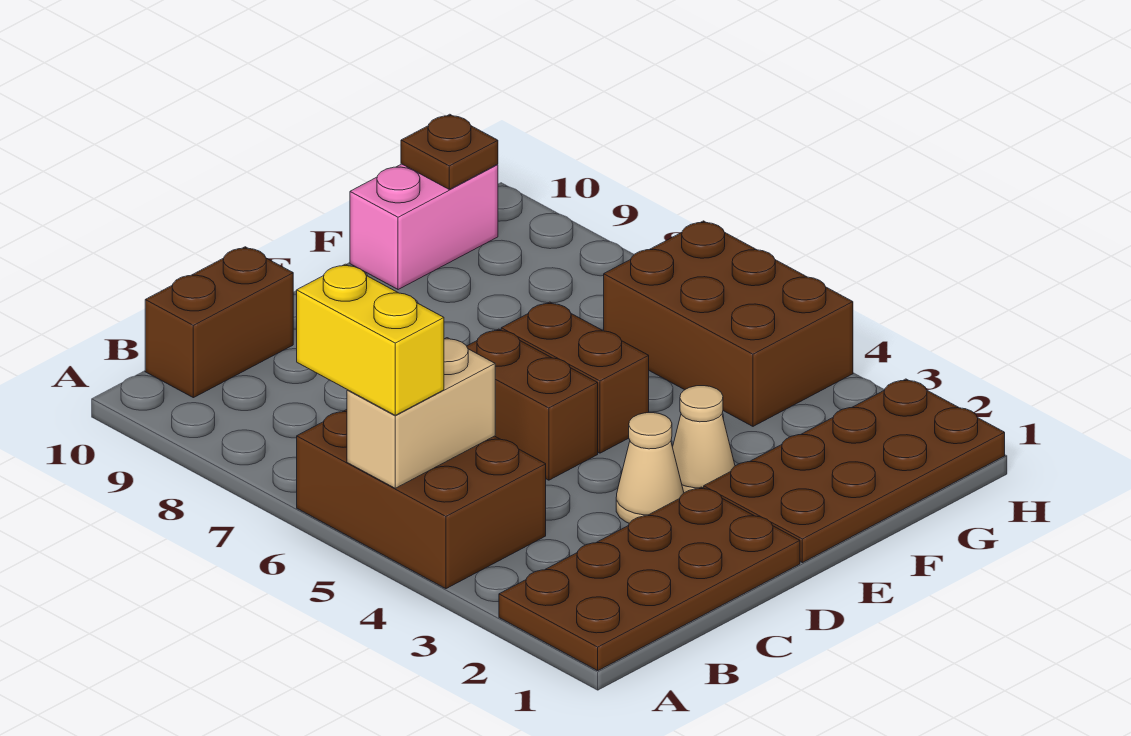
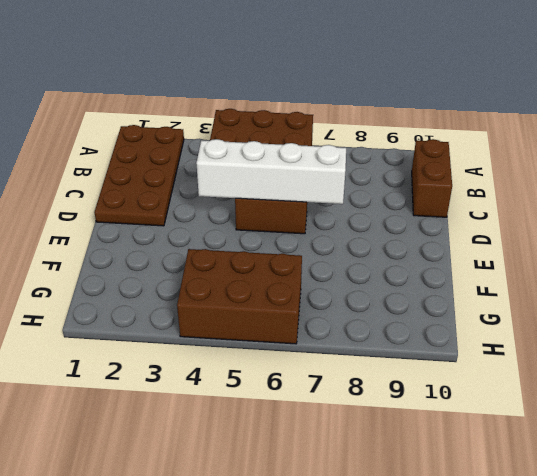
white brick D4:D7 level 2 -> none
none -> tan cone D3 level 1
none -> brown plate E1:H2 level 1
none -> tan cone E3 level 1

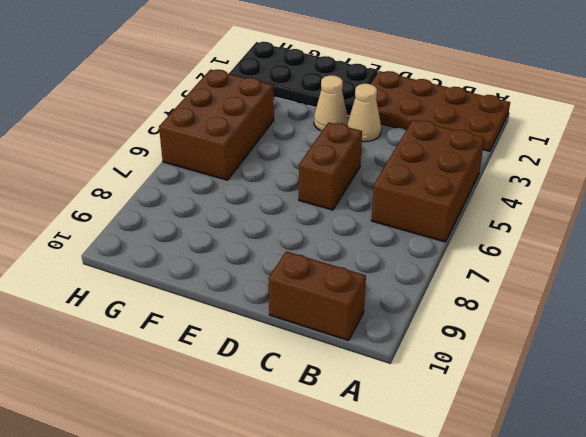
black plate E1:H2 level 1 -> brown plate E1:H2 level 1
none -> brown brick E5:E6 level 1
none -> pink brick F10:G10 level 1
none -> tan brick A5:B5 level 2

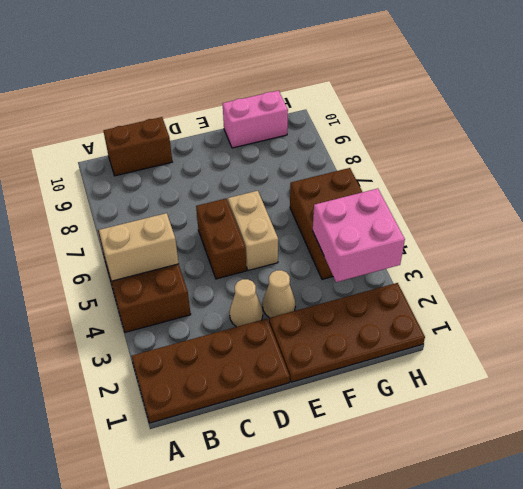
tan brick E5:E6 level 1 -> brown brick E5:E6 level 1
pink brick G3:H4 level 2 -> none
none -> brown plate G10 level 2
none -> yellow brick A5:A6 level 3

